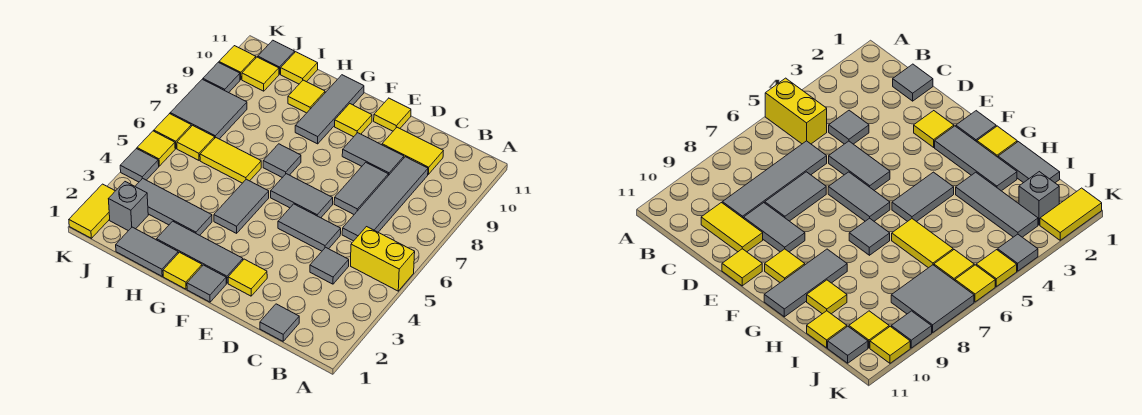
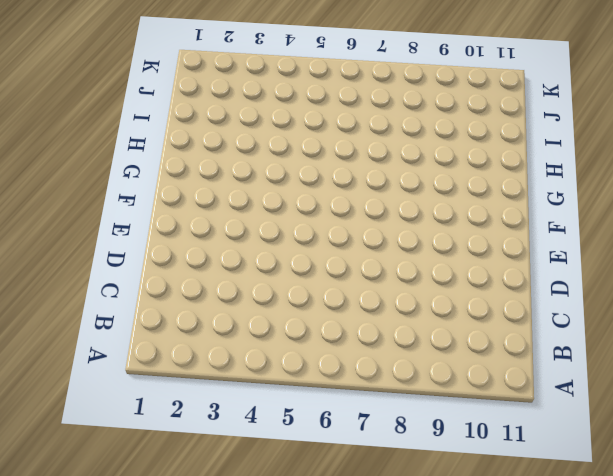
none -> yellow brick A5:B5 level 1
none -> grey tile C1 level 1
none -> grey tile C4 level 1
none -> grey tile C6:C9 level 1

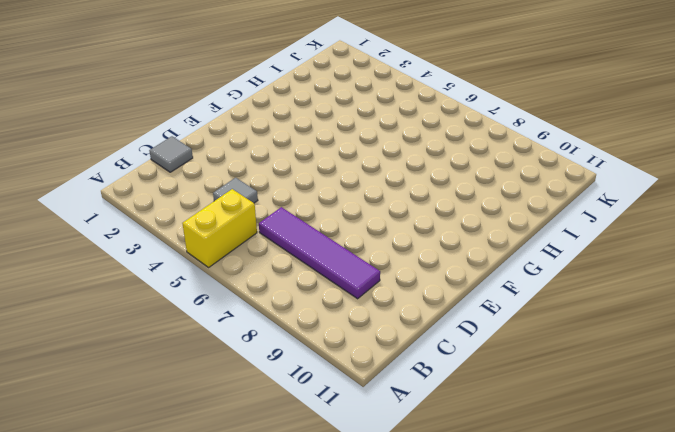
purple tile C6:C9 level 1 -> grey tile C6:C9 level 1
none -> yellow tile C10:D10 level 1
none -> grey tile D5:E5 level 1
none -> grey tile D7:D8 level 1
none -> grey tile D9:E9 level 1

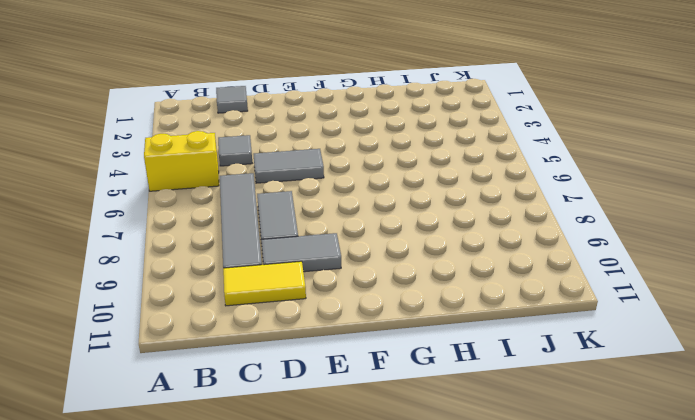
none -> yellow tile E2 level 1
none -> grey tile E6:F6 level 1
none -> yellow tile E11 level 1
none -> grey tile F1 level 1

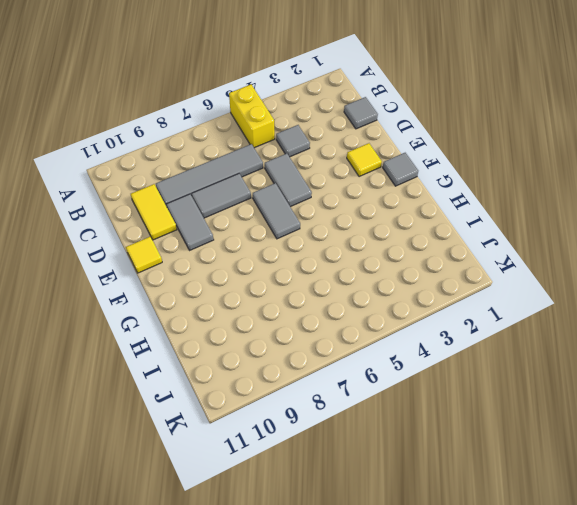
none -> grey tile F2:H2 level 1
none -> yellow tile F10 level 1
none -> yellow tile G1 level 1
none -> grey tile G4:G5 level 1

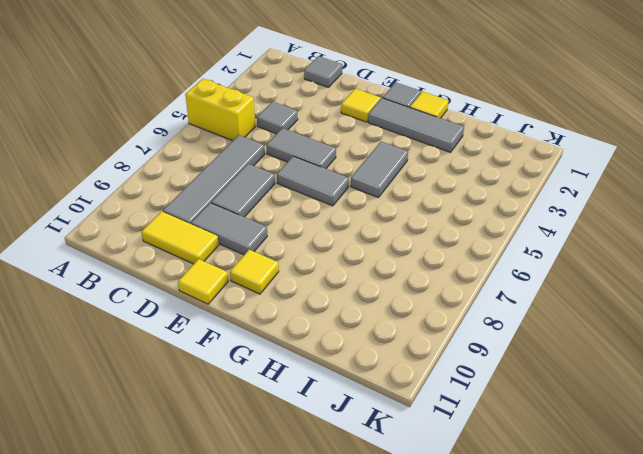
none -> grey tile G7 level 1
none -> grey tile G9:G11 level 1
none -> grey tile H1:I1 level 1
none -> grey tile H3:J3 level 1

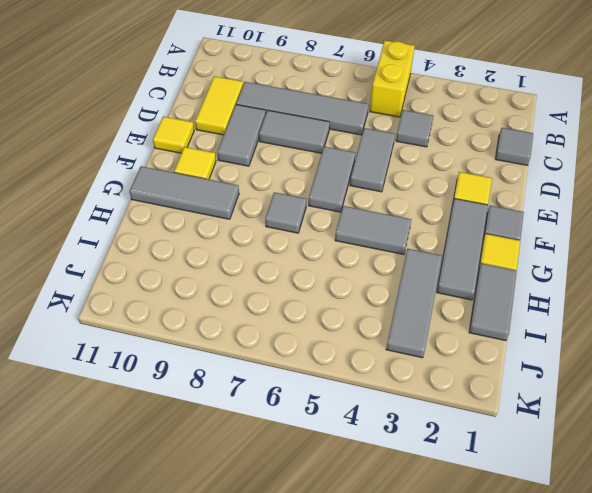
none -> yellow tile H6:I6 level 1
none -> yellow tile H10 level 1
none -> yellow tile I11 level 1
none -> grey brick J2 level 1

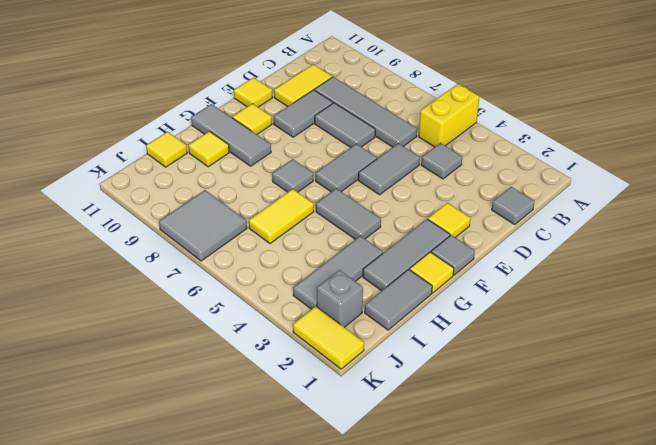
none -> yellow tile J6 level 1
none -> yellow tile J10 level 1
none -> grey tile J11 level 1
none -> grey tile K4 level 1

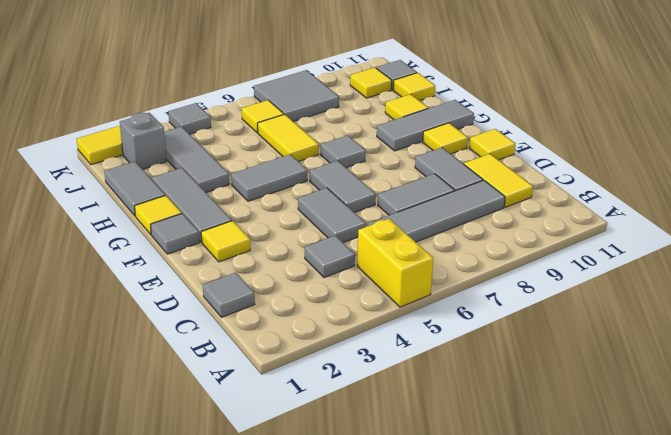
none -> yellow tile K5 level 1
none -> yellow tile K6 level 1
none -> grey tile K9 level 1
none -> yellow tile K10 level 1

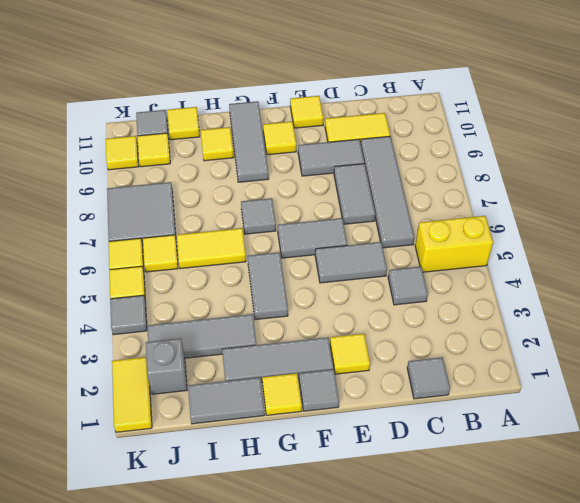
none -> grey tile K9 level 1

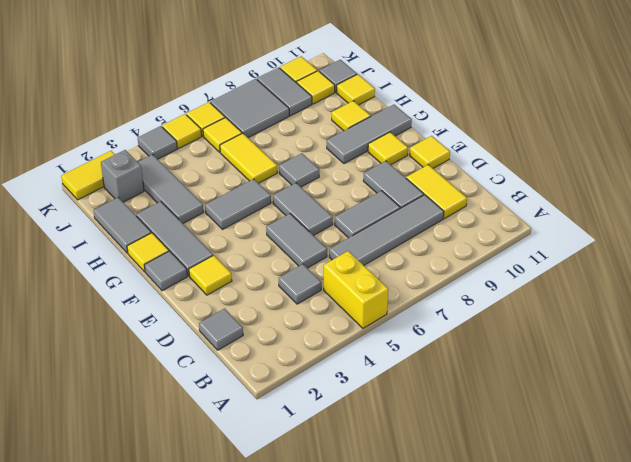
grey tile J9:K9 level 1 -> grey tile K9 level 1

